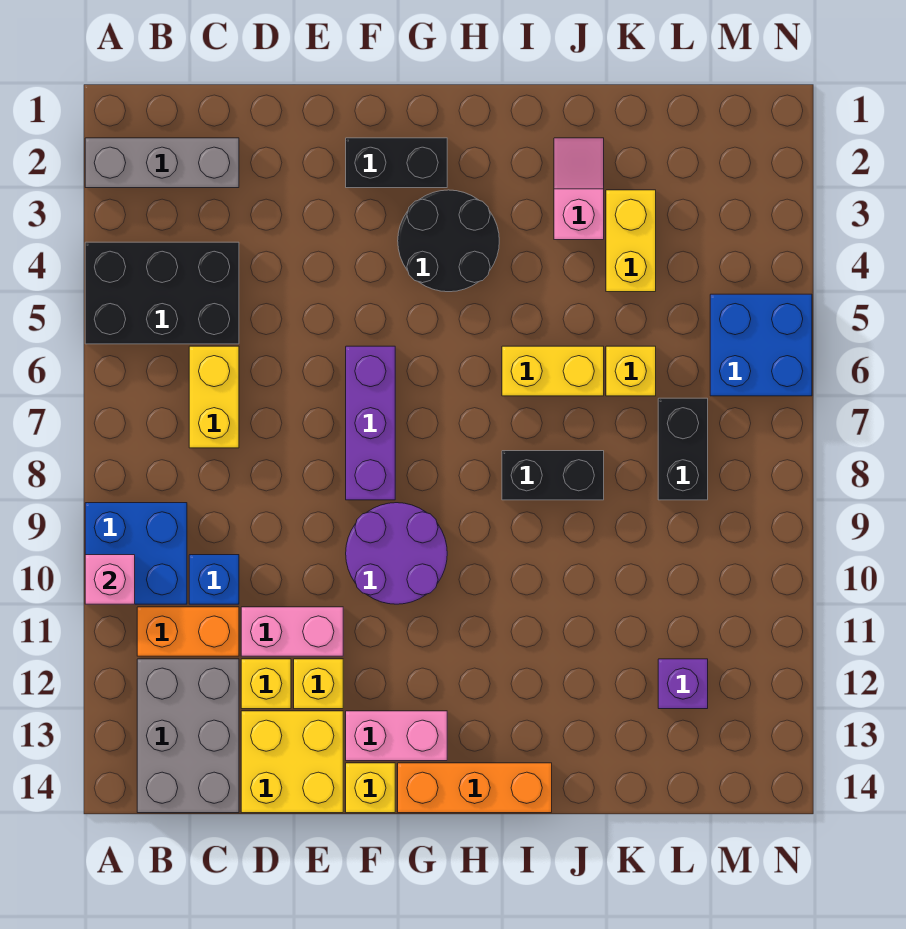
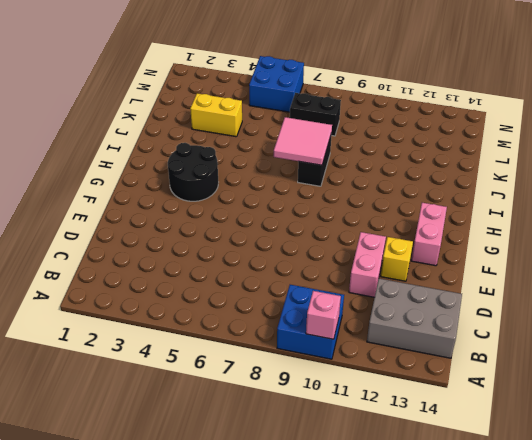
pink tile I7:J8 level 2 -> none
none -> grey brick A2:C2 level 1
none -> black brick A4:C5 level 1
none -> orange brick B11:C11 level 1

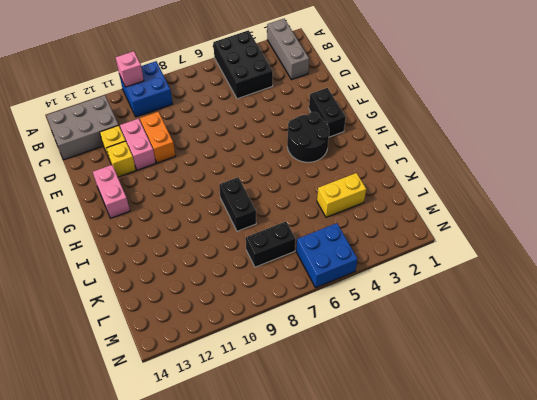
orange brick D10:E10 level 1 -> orange brick B11:C11 level 1
none -> yellow brick C6:C7 level 1
none -> blue brick C10 level 1
none -> yellow brick D13:E14 level 1

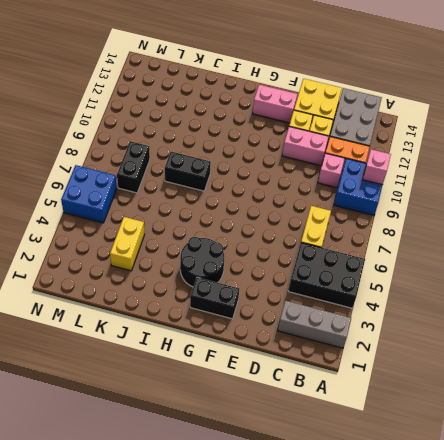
pink brick C10 level 1 -> blue brick C10 level 1
none -> purple brick F6:F8 level 1
none -> purple round brick F9:G10 level 1
none -> yellow brick F14 level 1

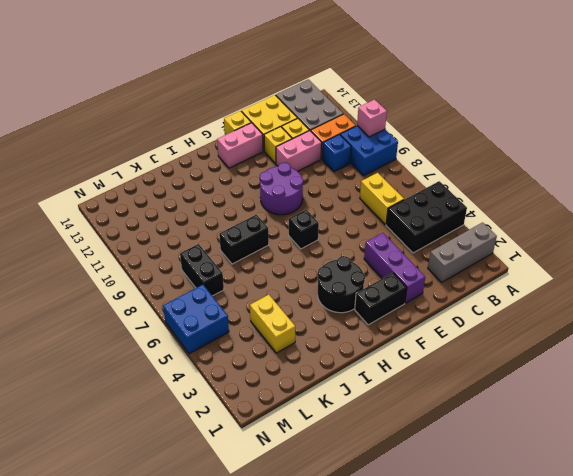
purple brick E2:E4 level 1 -> purple brick F6:F8 level 1
black brick G7 level 1 -> none
none -> orange brick G14:I14 level 1
none -> yellow brick I6:J6 level 1
none -> pink slope J2:J3 level 1 top 3

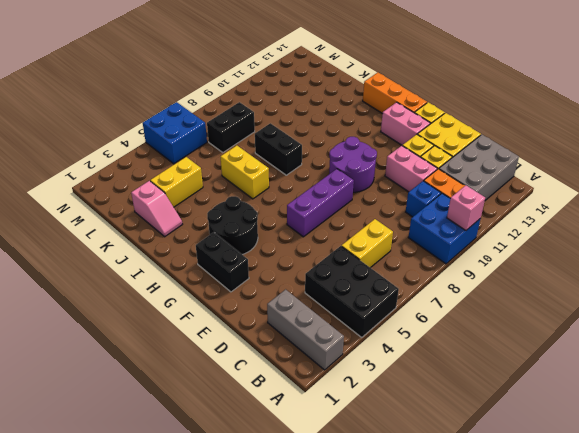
pink slope J2:K2 level 1 top K -> pink slope J2:J3 level 1 top 3
none -> yellow brick K6 level 1
none -> purple brick L12 level 1

